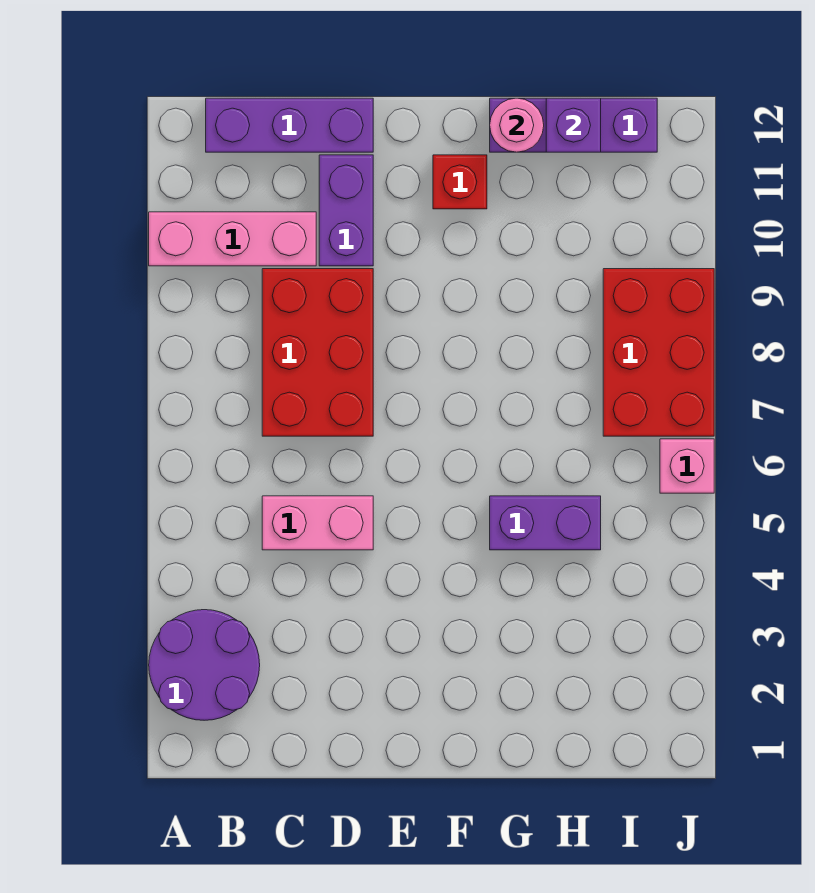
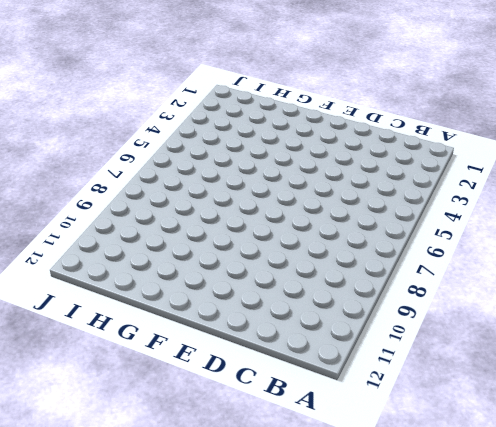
none -> purple round brick A2:B3 level 1
none -> pink brick A10:C10 level 1
none -> purple brick B12:D12 level 1

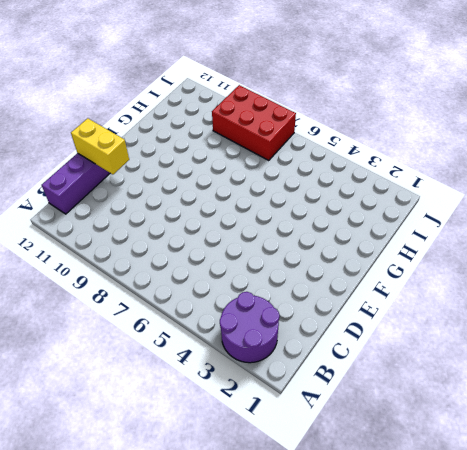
yellow brick D11:D12 level 2 -> none
none -> pink brick A10:C10 level 1
none -> pink brick C5:D5 level 1
none -> red brick C7:D9 level 1

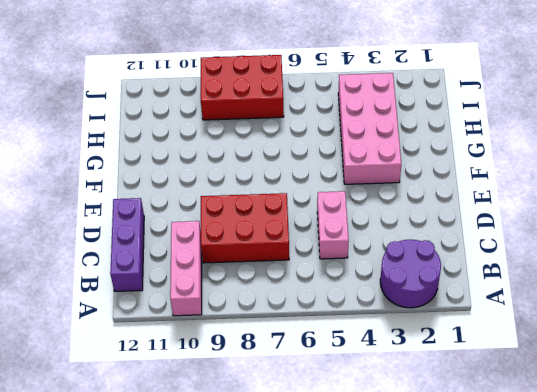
pink brick F3:I4 level 1 -> none
none -> purple brick D10:D11 level 1
none -> red brick F11 level 1
none -> purple brick G5:H5 level 1

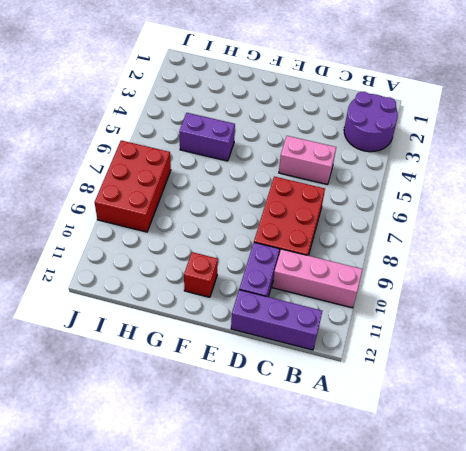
none -> purple brick G12:I12 level 1
none -> pink brick J6 level 1
none -> pink round brick G12 level 2

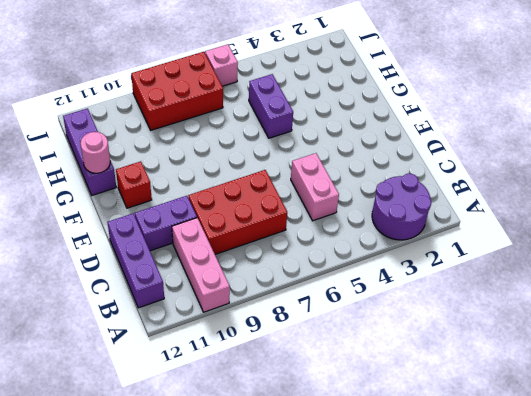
none -> purple brick H12 level 2

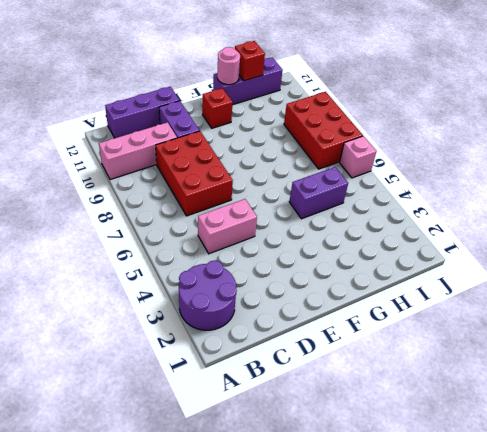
red brick H12 level 2 -> purple brick H12 level 2

